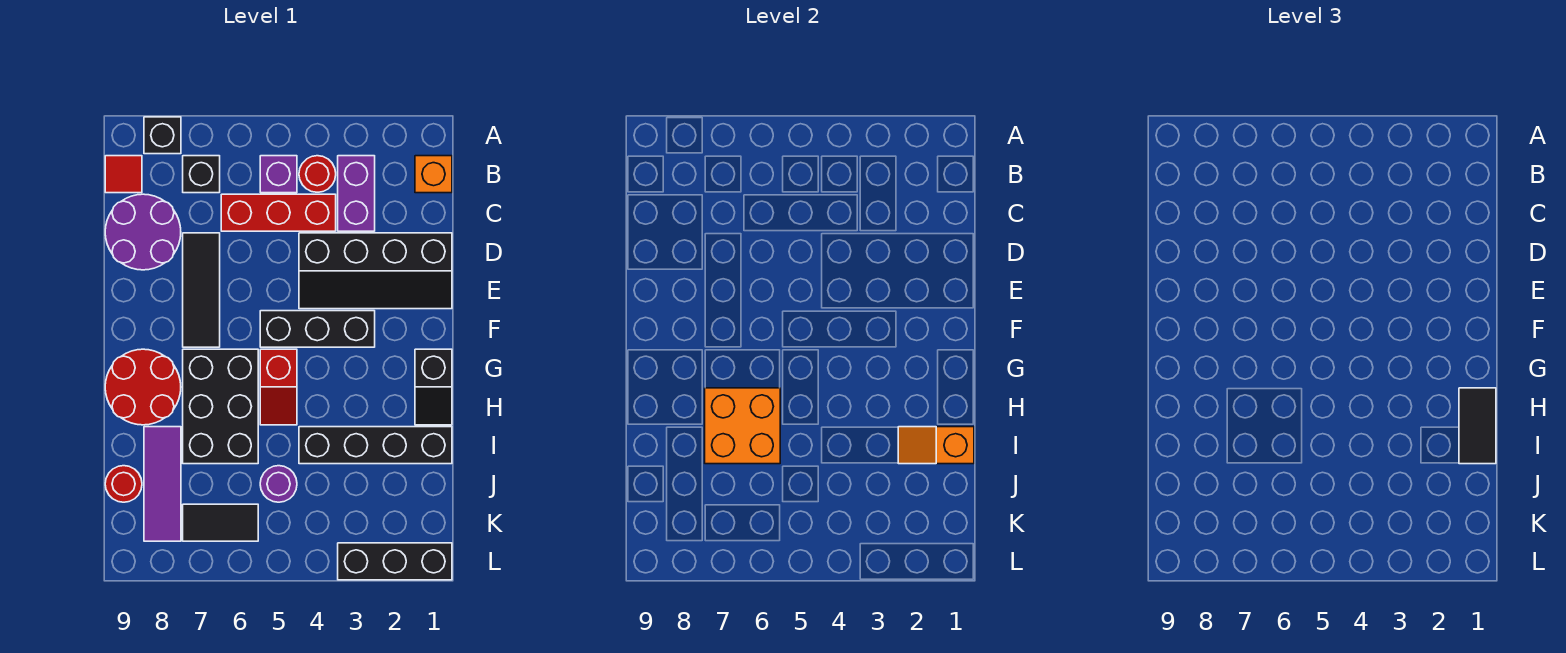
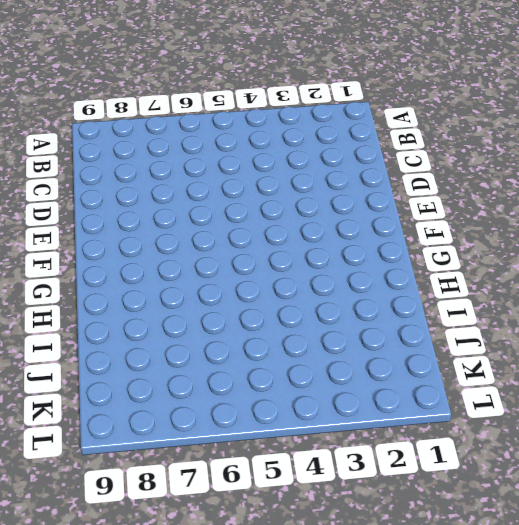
none -> black brick A8 level 1
none -> orange brick B1 level 1
none -> purple brick B3:C3 level 1

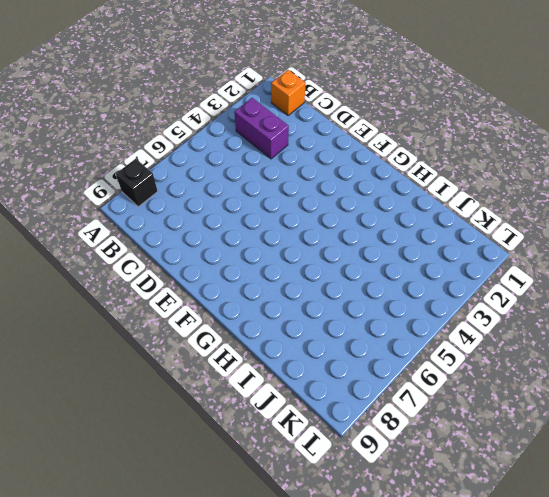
none -> red round brick B4 level 1
none -> purple brick B5 level 1
none -> black brick B7 level 1

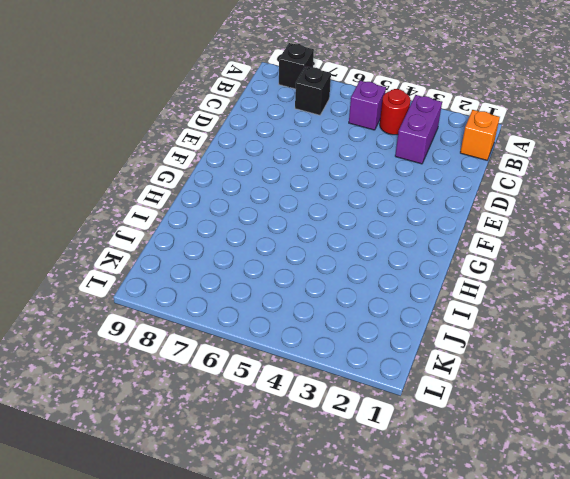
none -> red tile B9 level 1
none -> red brick C4:C6 level 1
none -> purple round brick C8:D9 level 1

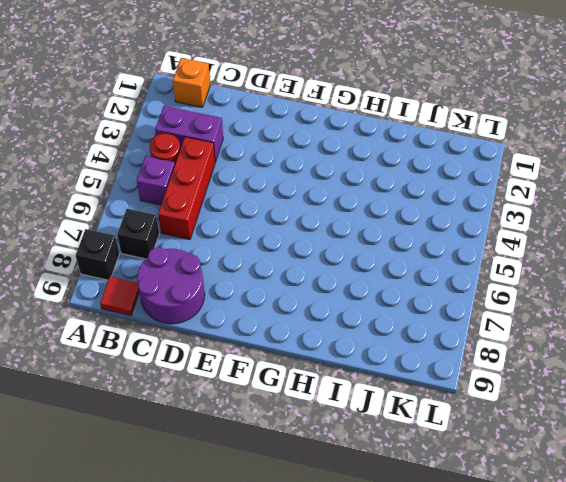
none -> black slope D1:E4 level 1 top D
none -> black tile D7:F7 level 1
none -> black brick F3:F5 level 1

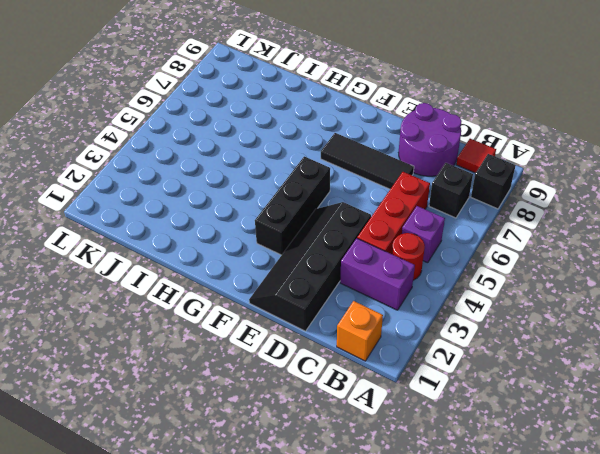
none -> black slope G1:H1 level 1 top G
none -> red slope G5:H5 level 1 top G
none -> black brick G6:I7 level 1

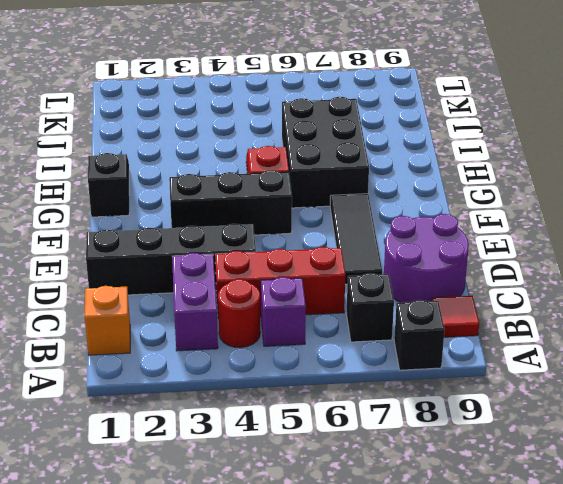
none -> red round brick G8:H9 level 1
none -> black brick I1:I4 level 1
none -> purple tile I8:K8 level 1

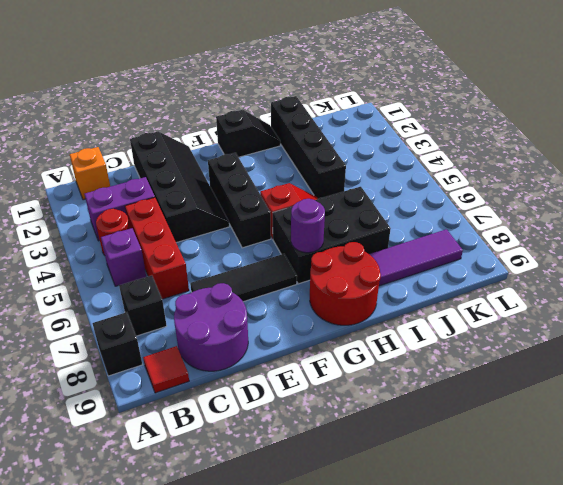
purple round brick G7 level 2 -> purple round brick J5 level 1
none -> red round brick J9 level 1
none -> black tile K6:K7 level 1
none -> black brick L1:L3 level 1

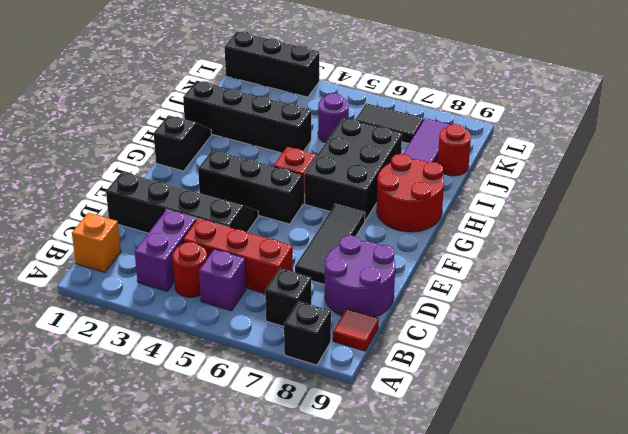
none -> orange brick H6:I7 level 2
none -> orange slope I1:I2 level 2 top 1
none -> black tile H1:I1 level 3

